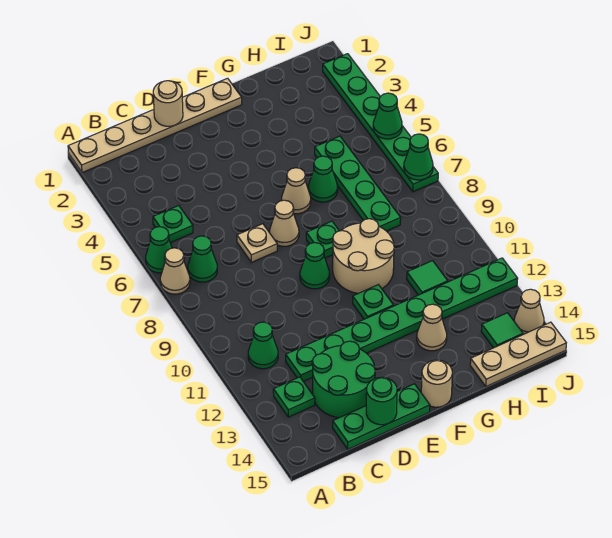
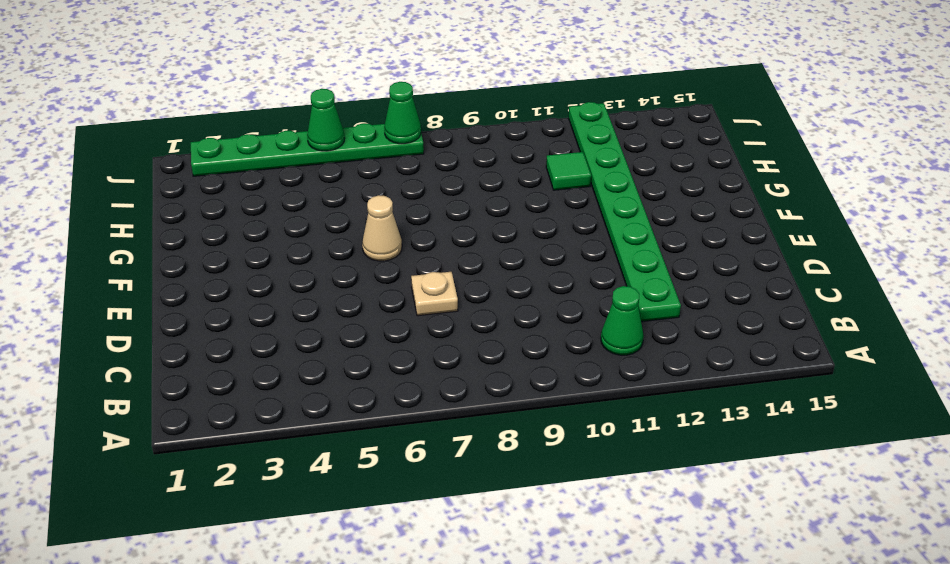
none -> tan plate A1:F1 level 1
none -> green cone A6 level 1
none -> tan cone A7 level 1
none -> green plate B5 level 1

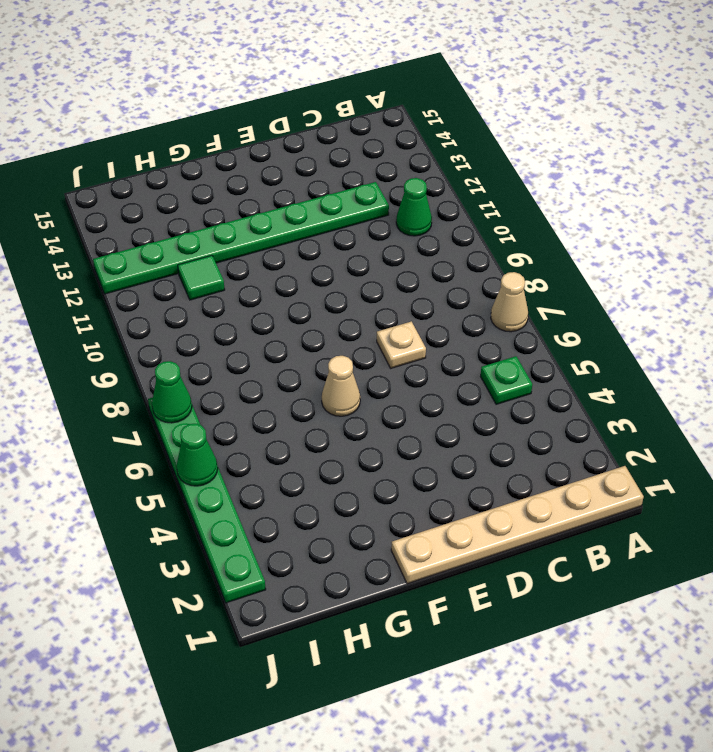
none -> green cone A6 level 1
none -> green cone B7 level 1
none -> green plate B13 level 1
none -> green round brick C13:D14 level 1

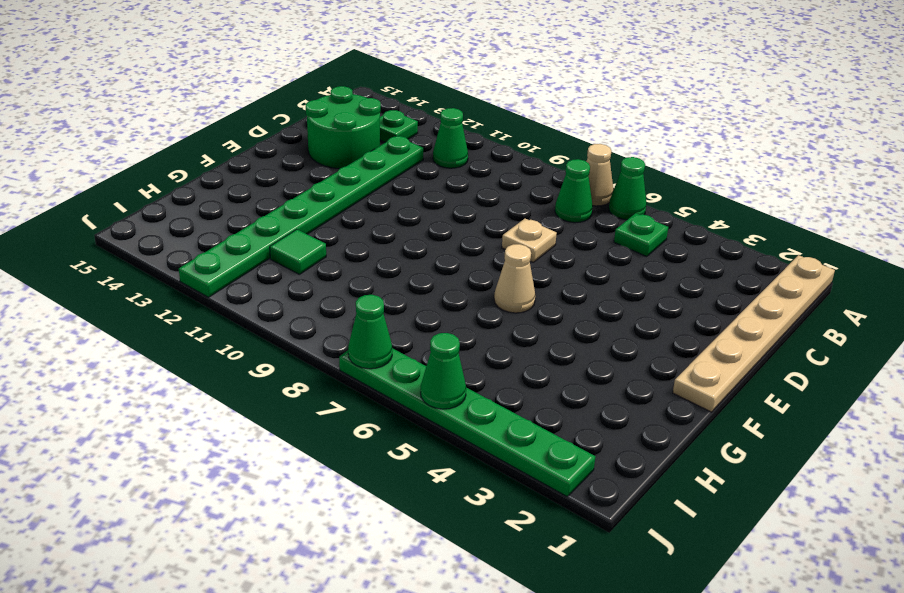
none -> green plate C15:E15 level 1
none -> tan cone E7 level 1
none -> green cone E9 level 1
none -> green plate F8 level 1

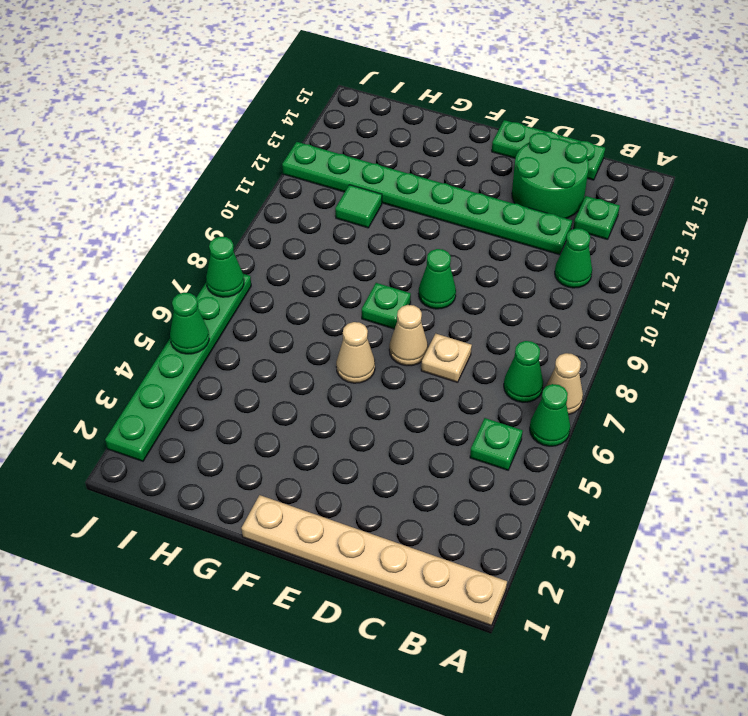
none -> tan round brick F9:G10 level 1
none -> green plate F11 level 1
none -> tan round brick F15 level 1
none -> green cone G6 level 1

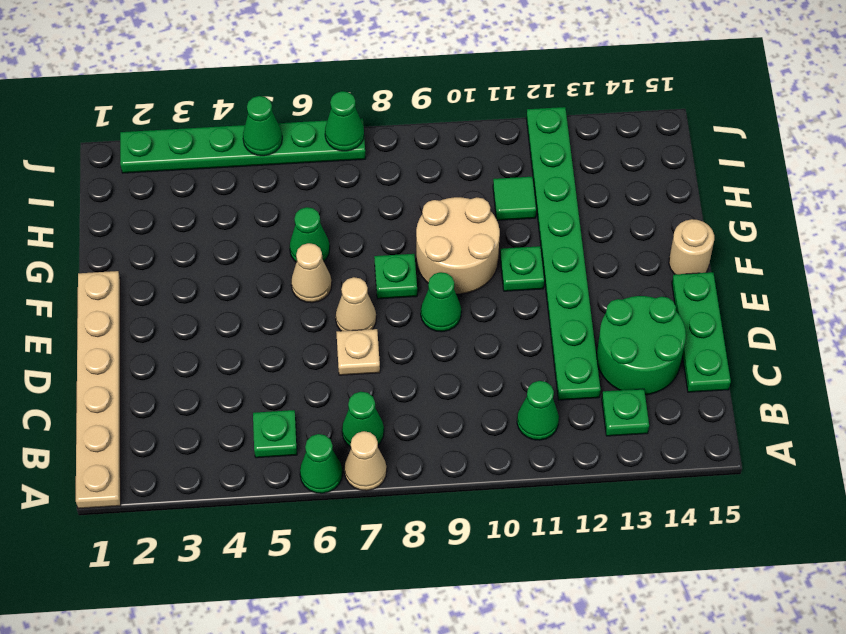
none -> tan cone G13 level 1
none -> green plate H5:H8 level 1
none -> tan plate H15:J15 level 1
none -> green tile I14 level 1

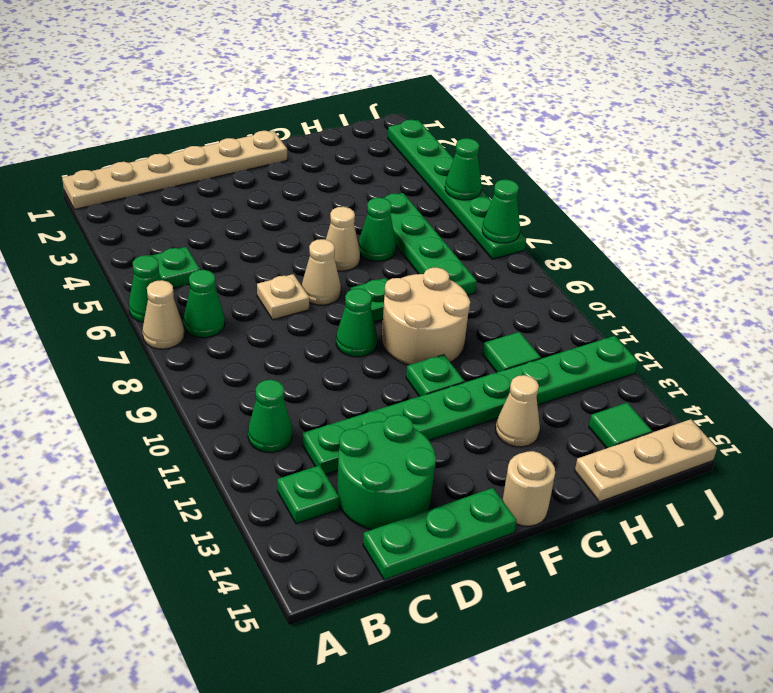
none -> tan cone J14 level 1
none -> tan round brick D1 level 2
none -> green round brick D15 level 2

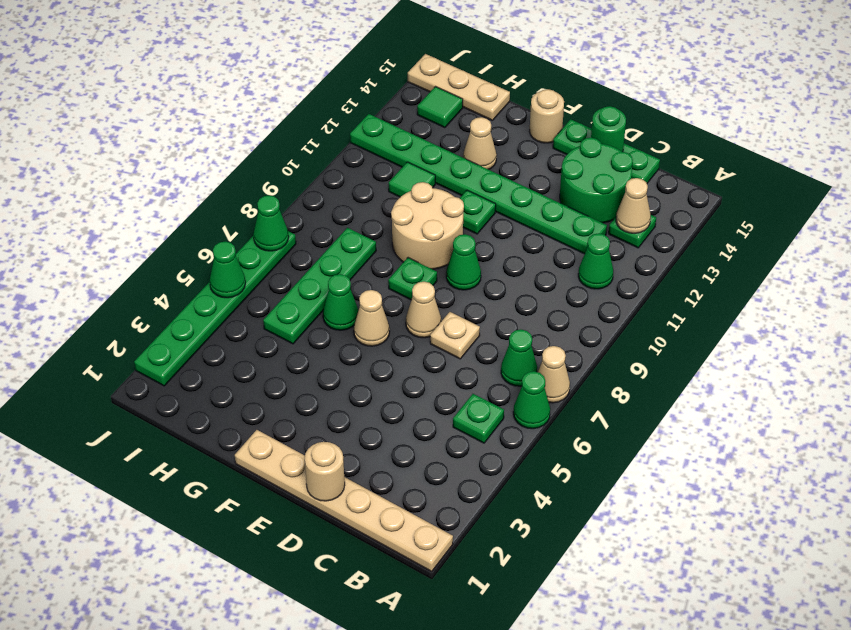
tan cone B13 level 2 -> tan cone J14 level 1

